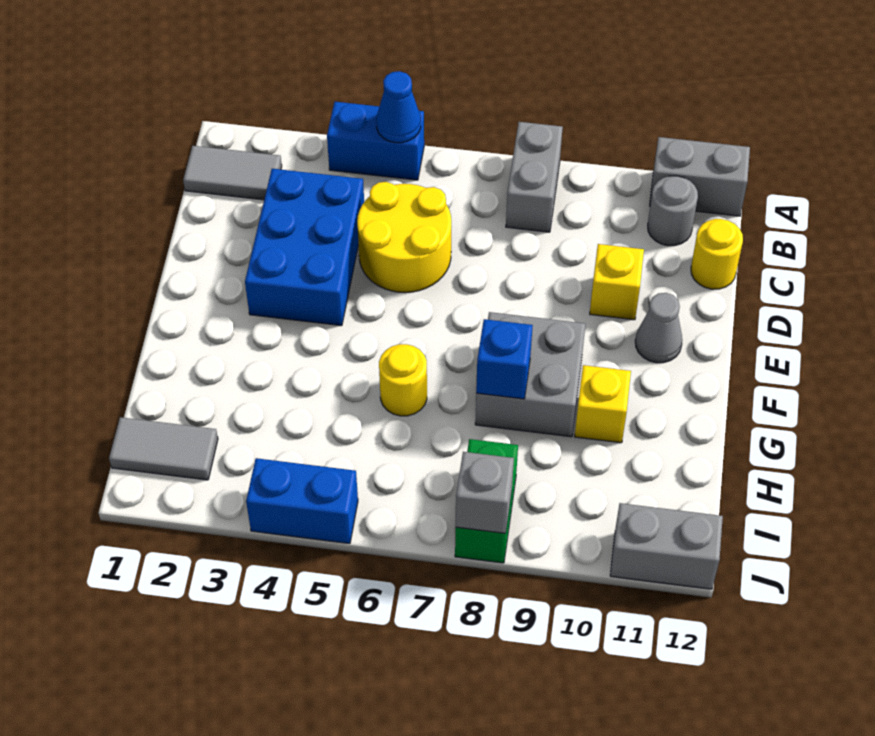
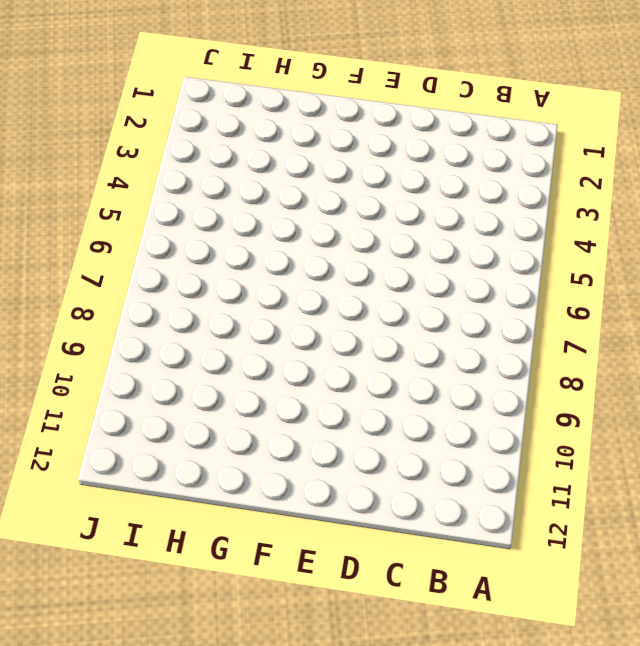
none -> blue brick A4:A5 level 1
none -> grey brick A8:B8 level 1
none -> grey brick A11:A12 level 1

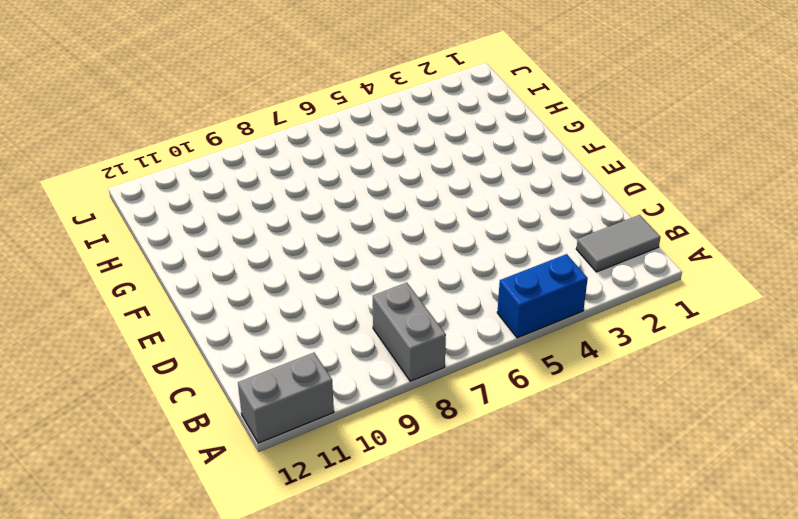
none -> grey round brick B11 level 1
none -> blue brick C3:E4 level 1
none -> yellow round brick C5:D6 level 1

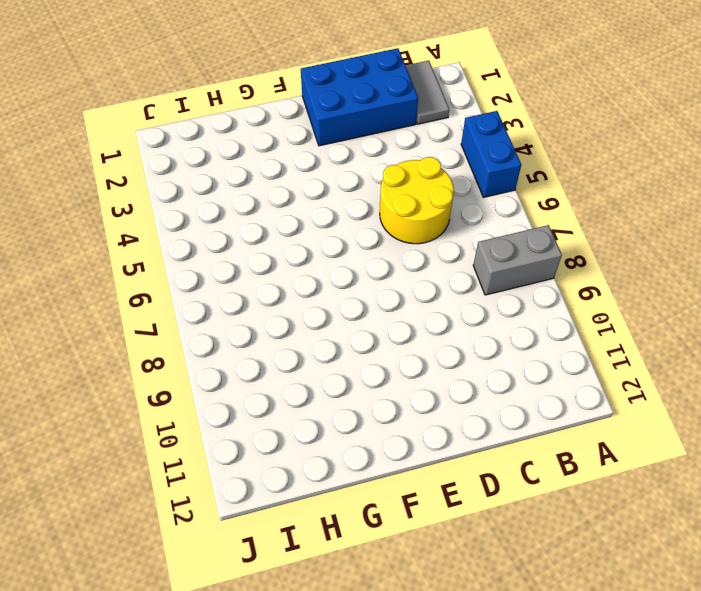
blue brick C1:E2 level 1 -> blue brick C3:E4 level 1
none -> grey brick A11:A12 level 1
none -> grey round brick B11 level 1
none -> yellow round brick C12 level 1

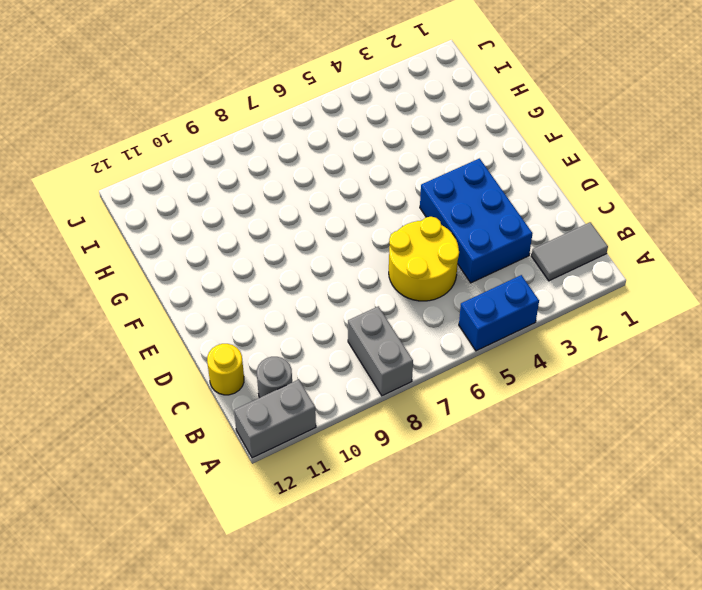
none -> yellow brick D10 level 1
none -> grey cone E11 level 1
none -> grey brick F8:G9 level 1

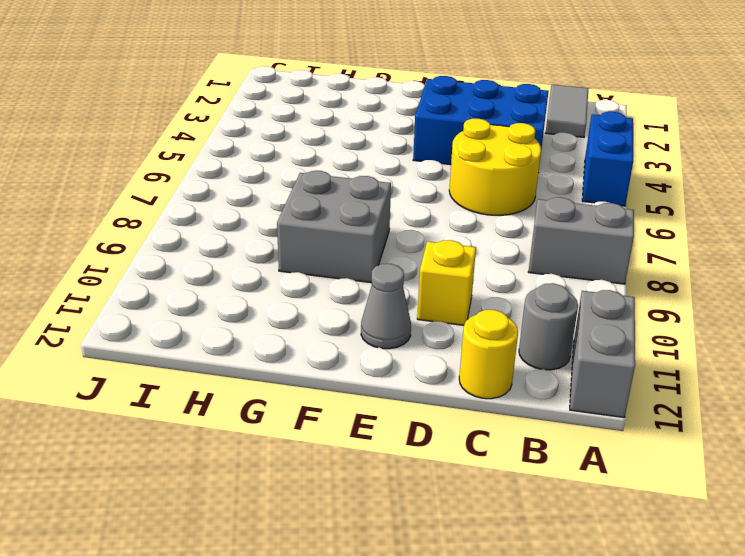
none -> yellow round brick G6 level 1
none -> yellow brick G10 level 1
none -> grey tile I1:I2 level 1

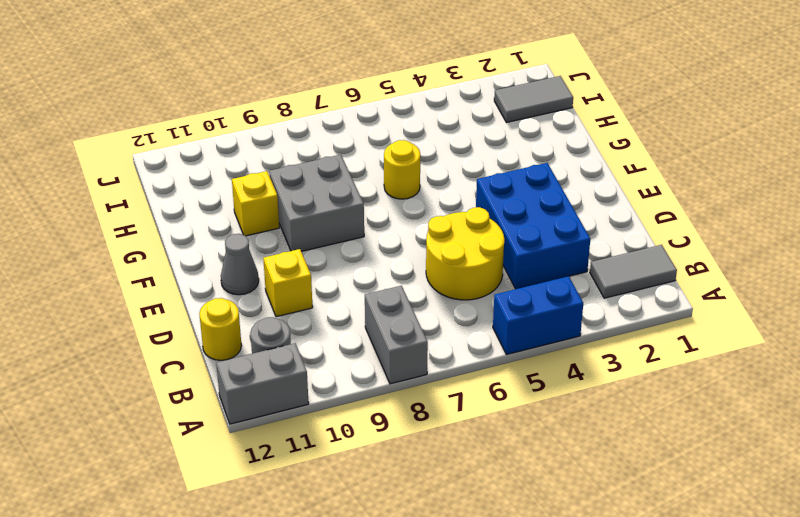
none -> green brick I8:J8 level 1
none -> blue brick J4:J5 level 1
none -> grey brick J11:J12 level 1

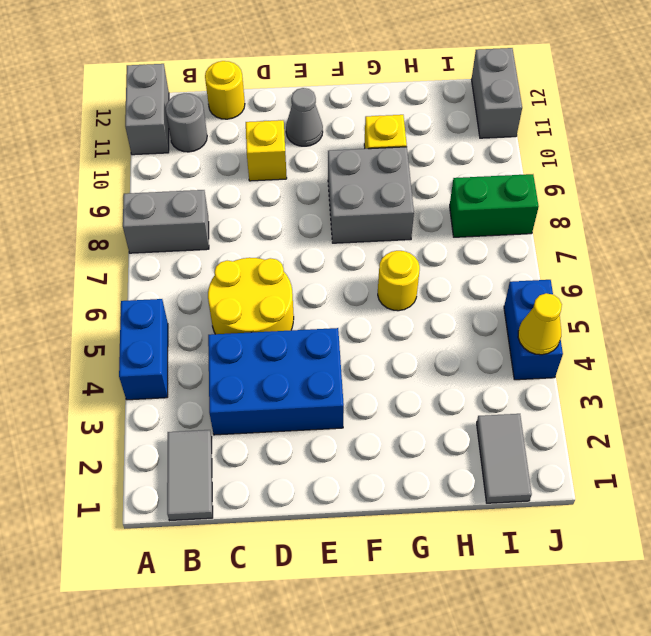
yellow cone J4 level 2 -> none
none -> blue cone A5 level 2
none -> blue brick G8 level 2
none -> grey brick J8 level 2

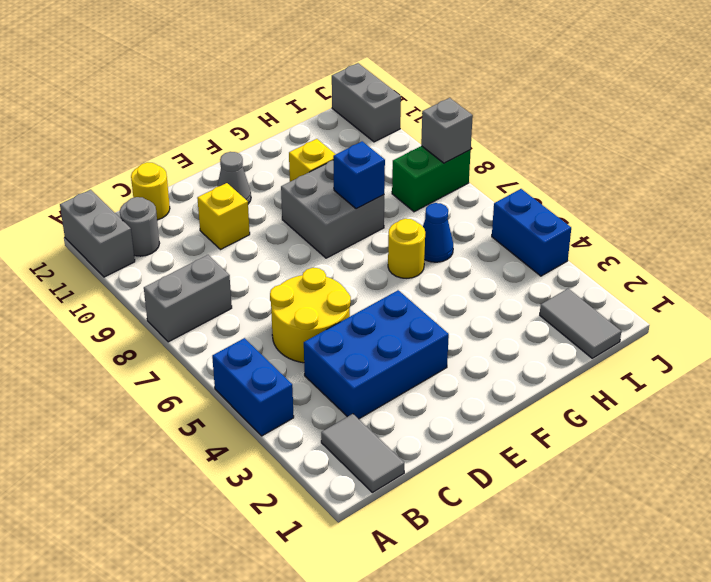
blue cone H6 level 1 -> blue cone A5 level 2

